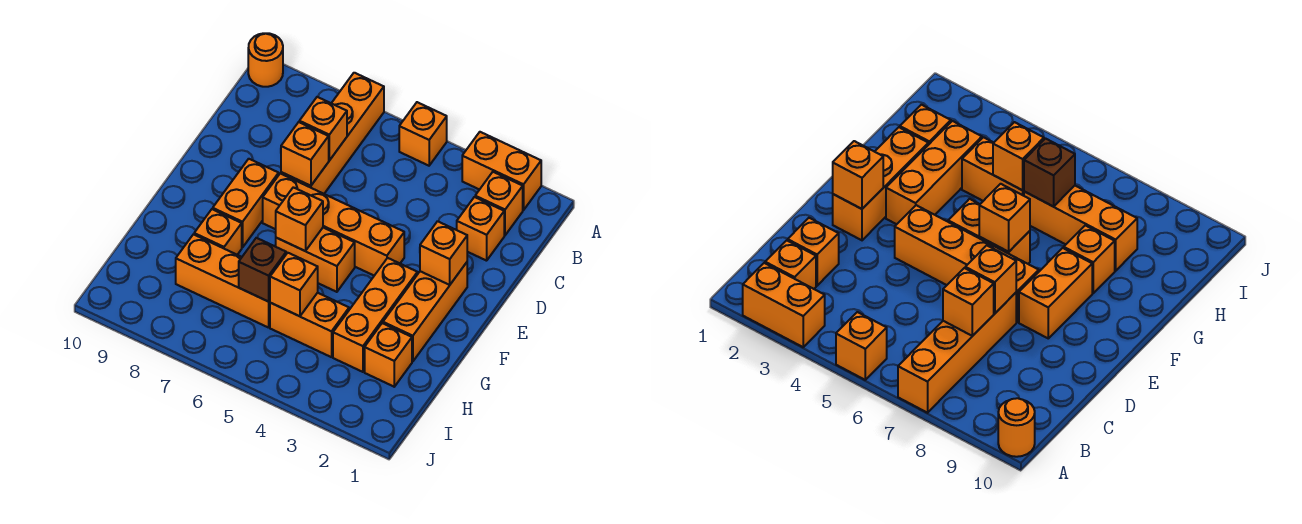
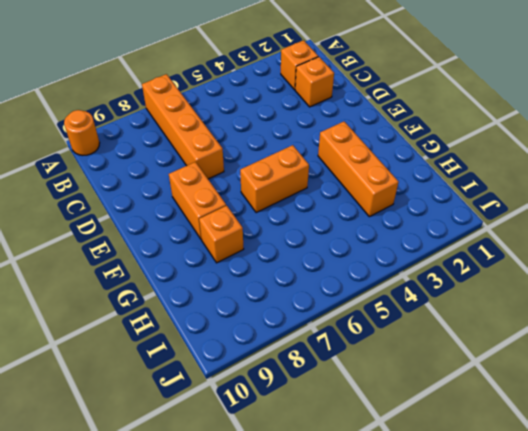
none -> orange brick A2:A3 level 1
none -> orange brick A5 level 1
none -> orange brick E2:G2 level 1

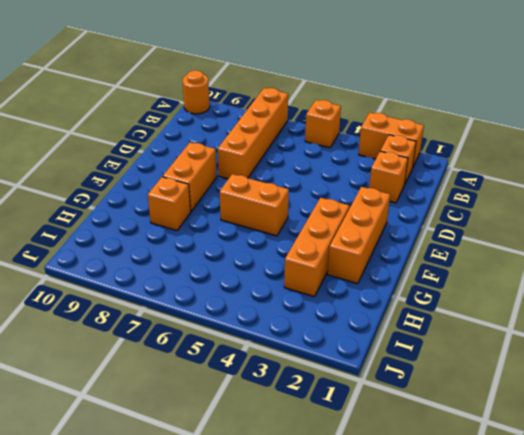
none -> orange brick E4:E7 level 1
none -> orange brick H2 level 1
none -> orange brick H4:H5 level 1

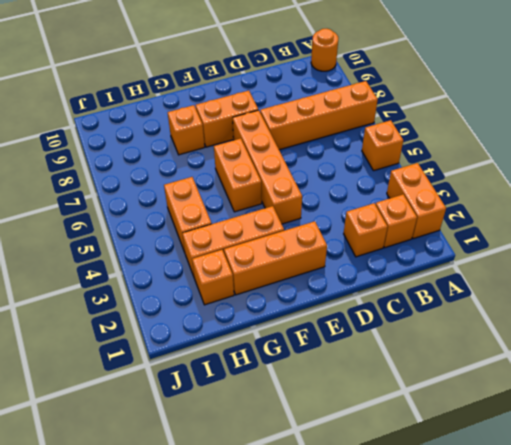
none -> orange brick H6:H8 level 1
none -> orange brick C7 level 2
none -> orange brick D7 level 2

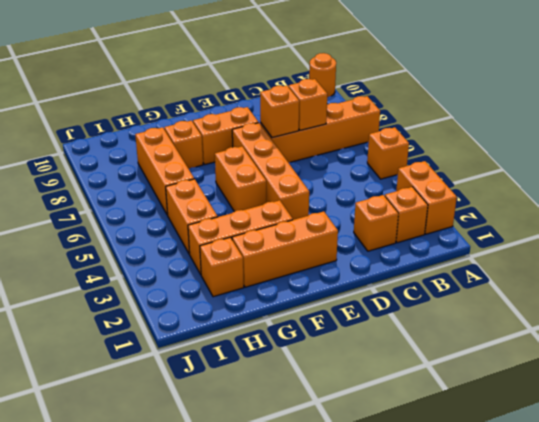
none -> orange brick E2 level 2
none -> orange brick F6 level 2
none -> orange brick H5 level 2

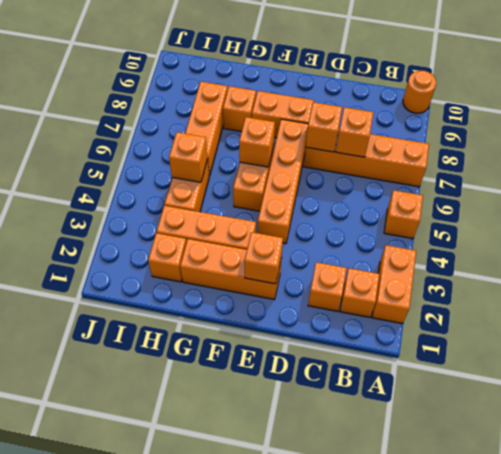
none -> brown brick H6 level 2

